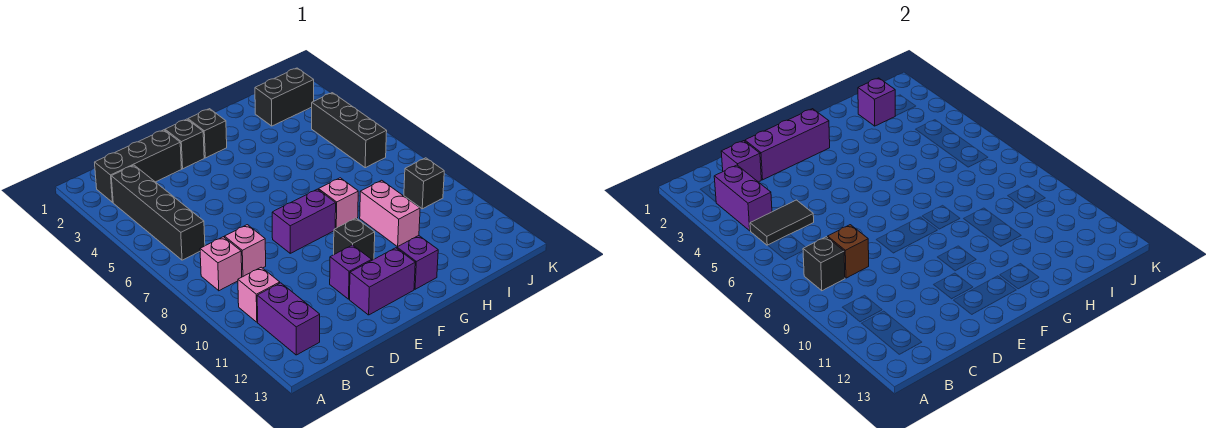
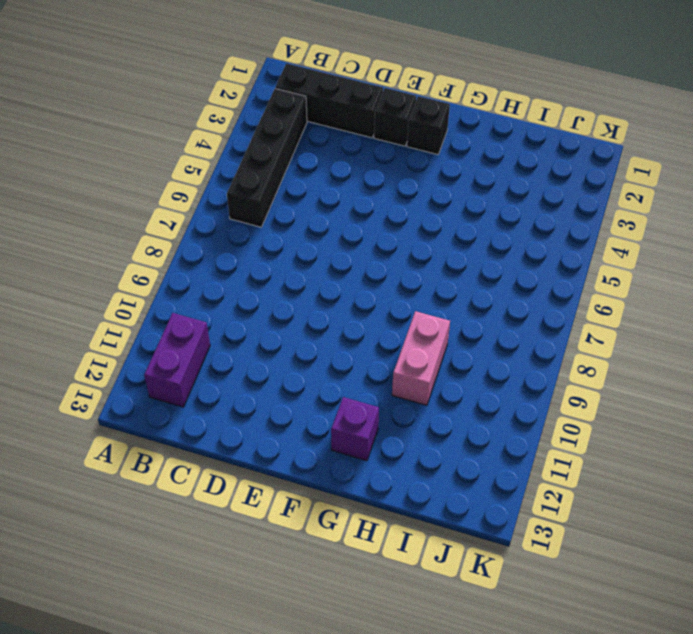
none -> pink brick B8 level 1
none -> pink brick B10 level 1
none -> pink brick C8 level 1

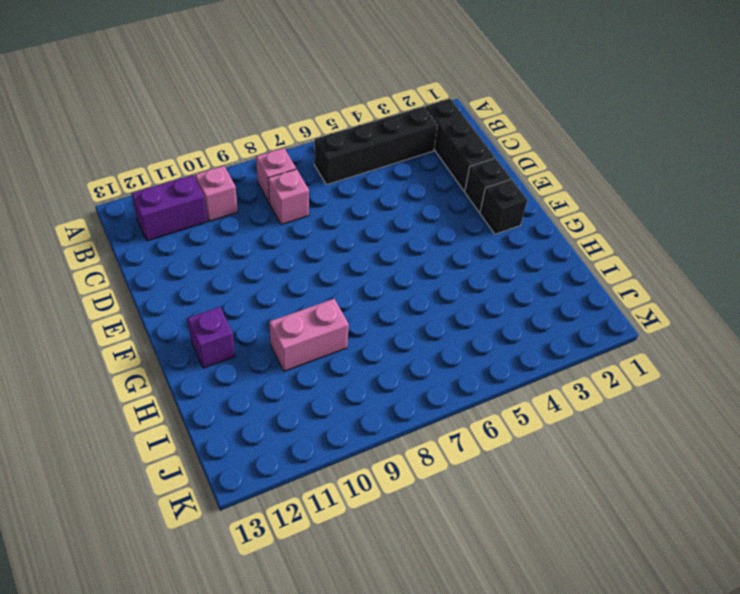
none -> purple brick E8:F8 level 1
none -> purple brick E11 level 1
none -> purple brick E12:F12 level 1

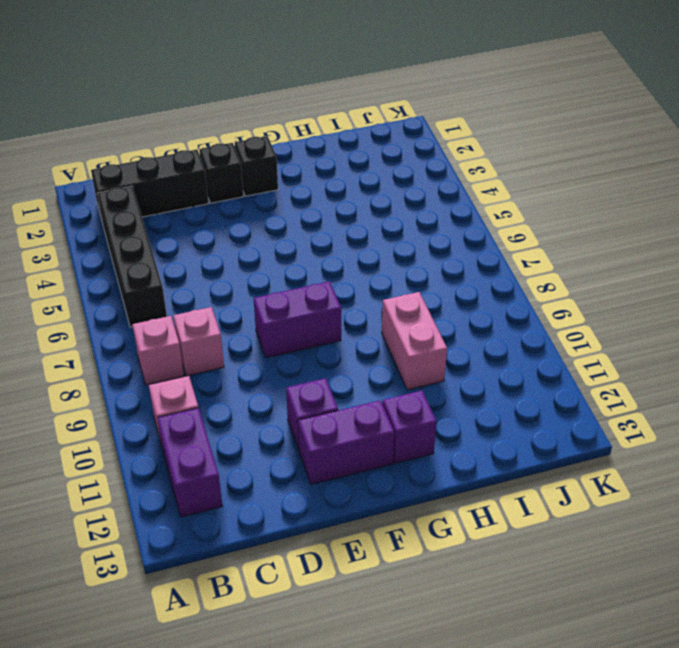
none -> black brick F10 level 1
none -> pink brick G8 level 1
none -> black brick I2:J2 level 1

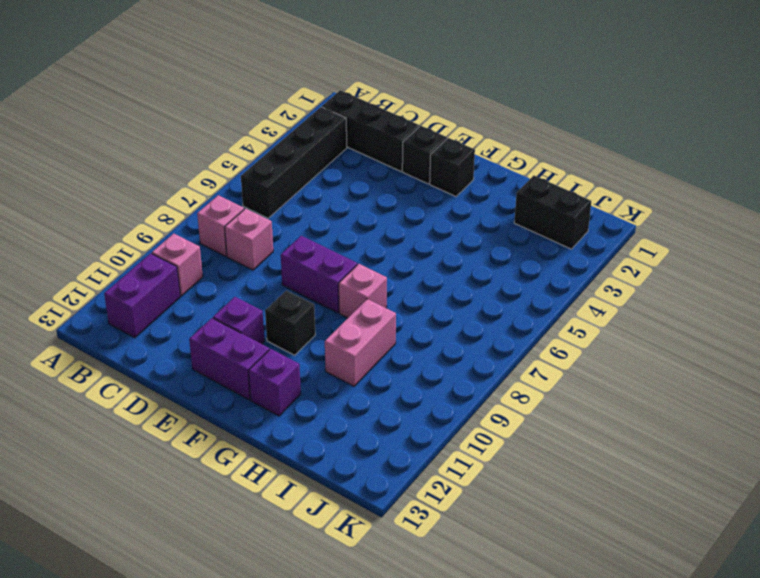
none -> black brick J4:J6 level 1
none -> black brick J9 level 1
none -> purple brick B3:B4 level 2

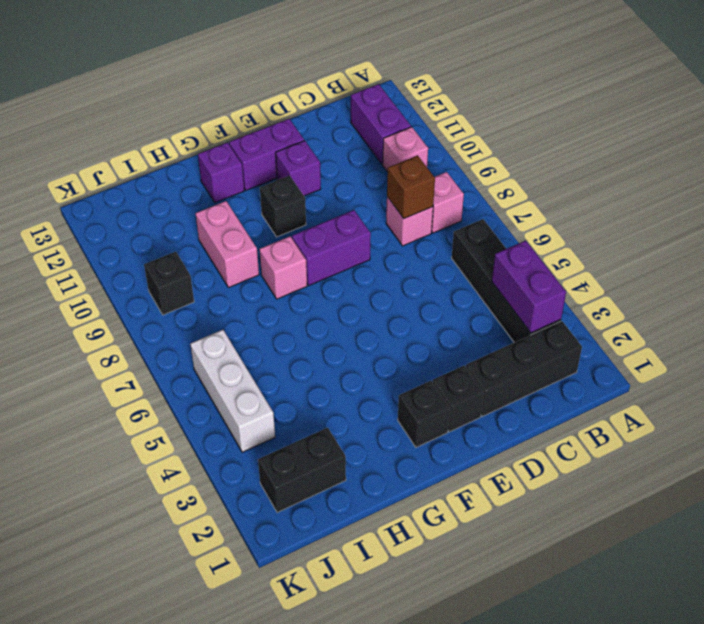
white brick J4:J6 level 1 -> black brick J4:J6 level 1
none -> black tile B5:C5 level 2
none -> black brick B8 level 2
none -> purple brick C2 level 2

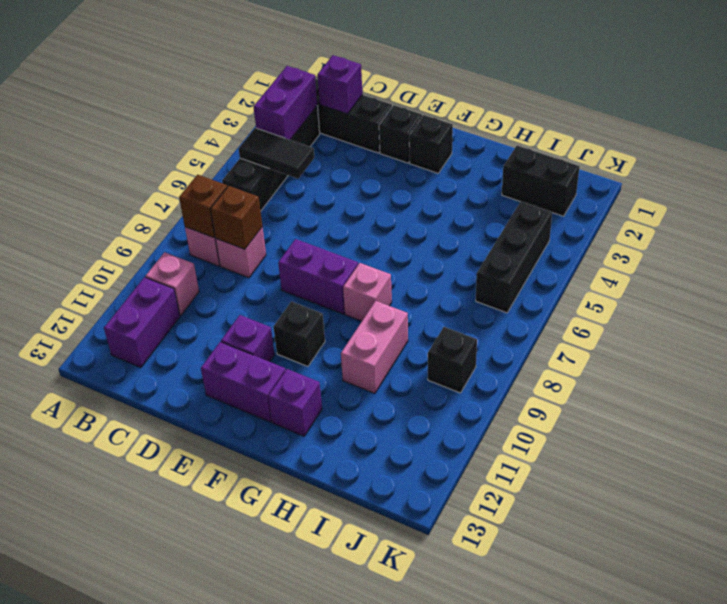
brown brick B8 level 2 -> black brick B8 level 2
none -> purple brick D2:F2 level 2
none -> purple brick I2 level 2

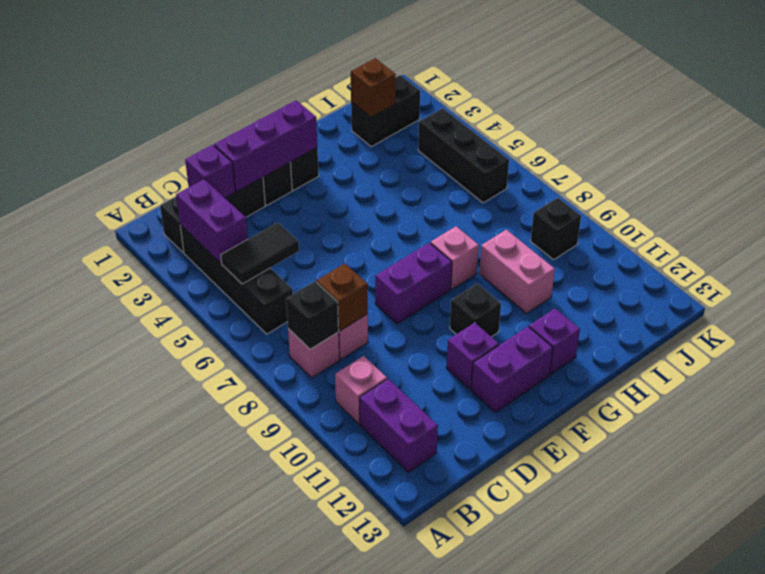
brown brick I2 level 2 -> purple brick I2 level 2

